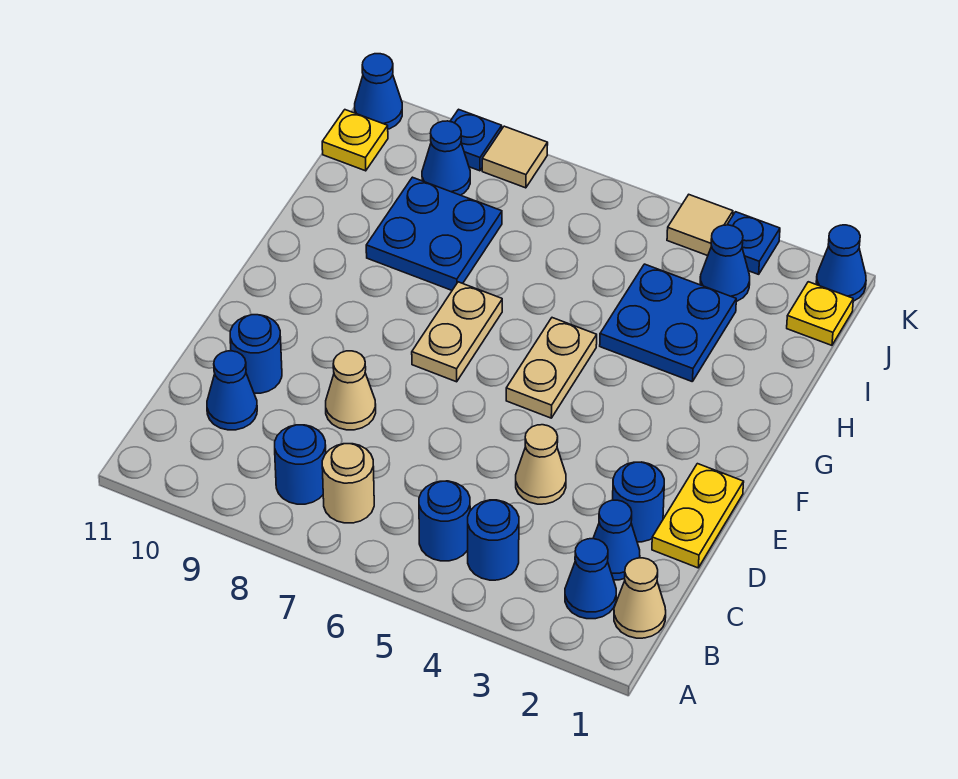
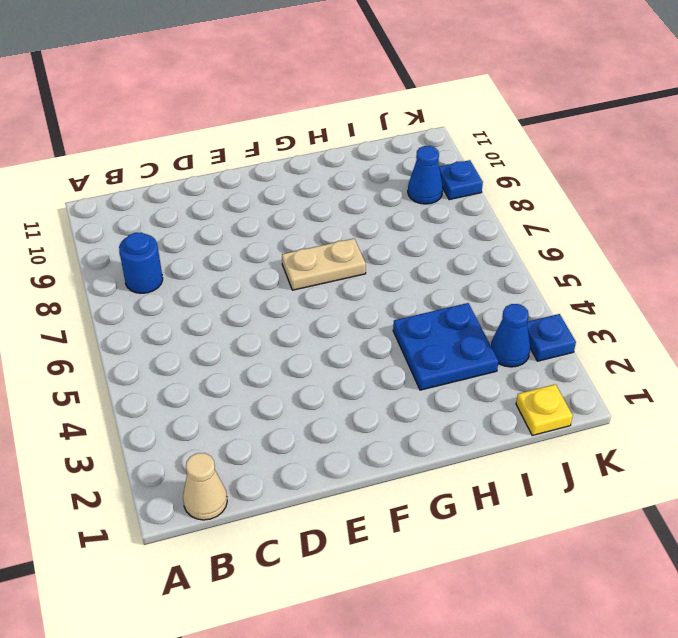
none -> blue cone B2 level 1
none -> blue round brick B4 level 1
none -> blue round brick B5 level 1

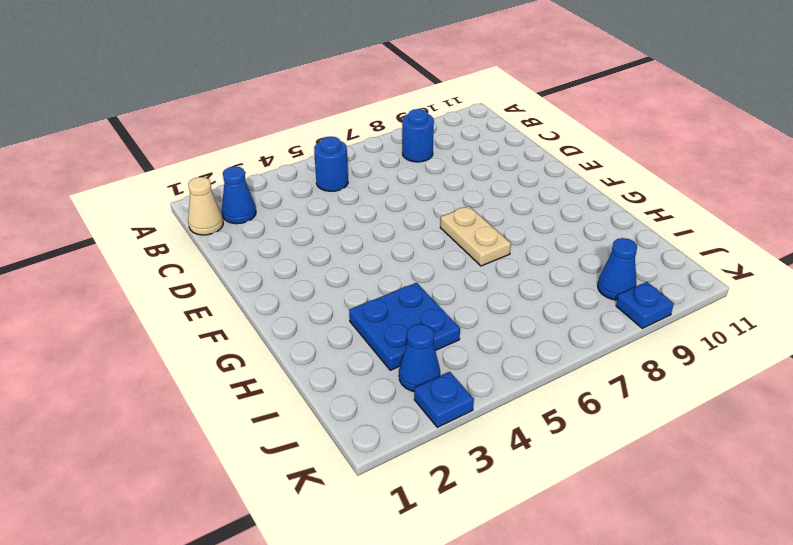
none -> blue round brick B4 level 1
none -> tan round brick B7 level 1
none -> blue cone C2 level 1

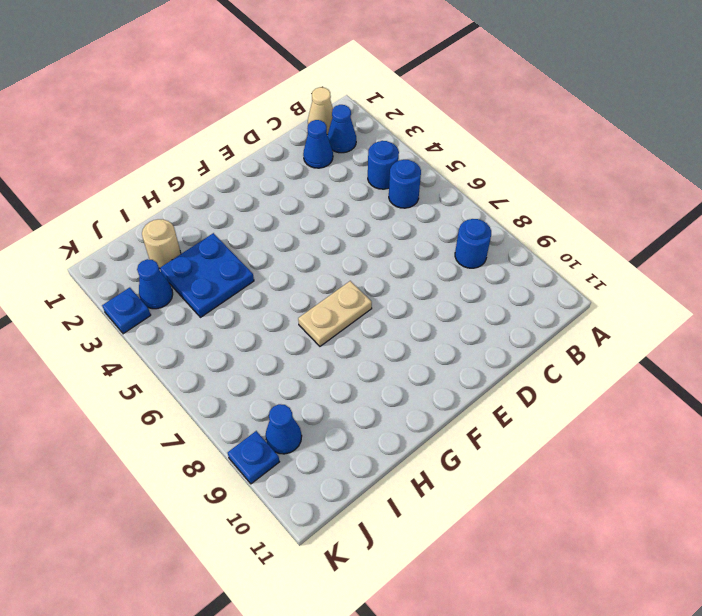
tan round brick I2 level 1 -> tan round brick B7 level 1
none -> blue cone C10 level 1
none -> yellow plate D1:E1 level 1
none -> blue round brick D2 level 1

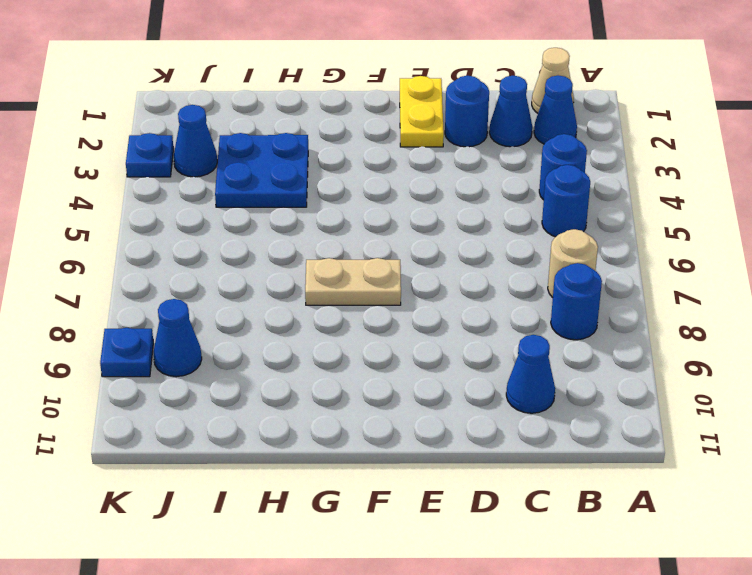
yellow plate E1:E2 level 1 -> yellow plate D1:E1 level 1
none -> tan cone D4 level 1
none -> tan cone D8 level 1
none -> blue round brick D10 level 1

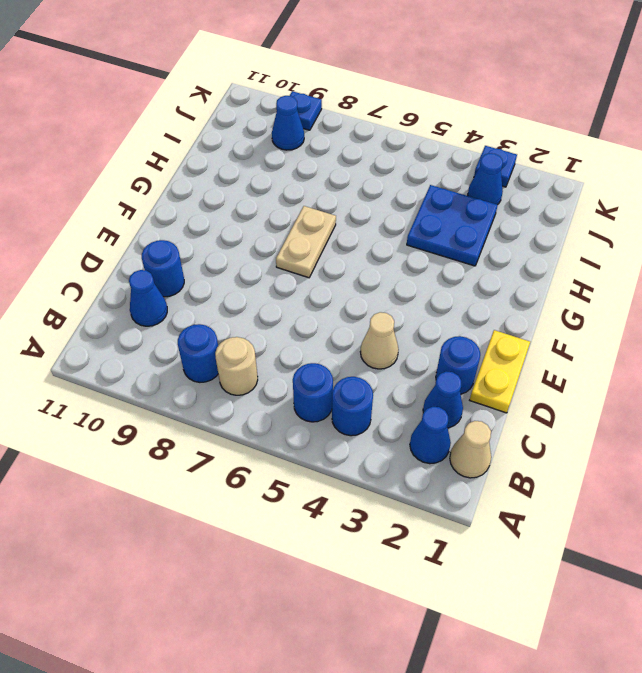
none -> tan cone D8 level 1
none -> tan plate F5:G5 level 1
none -> blue plate H8:I9 level 1

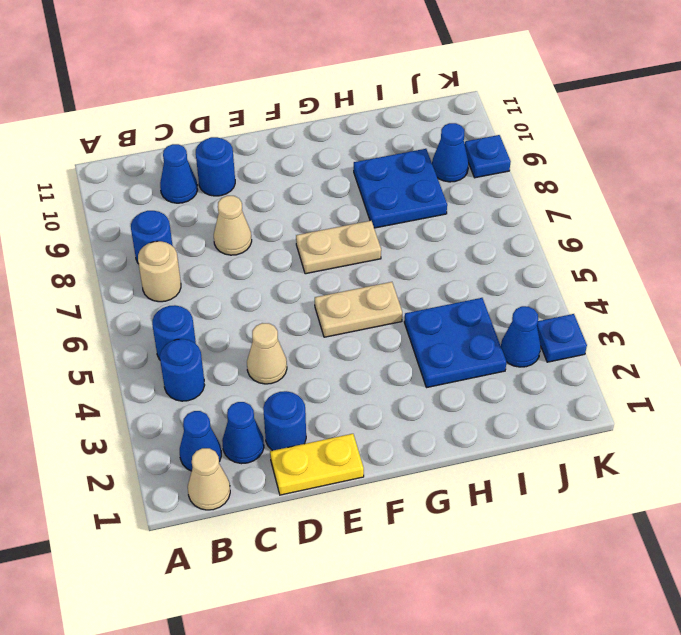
none -> yellow plate J1 level 1
none -> yellow plate J11 level 1
none -> blue cone K1 level 1

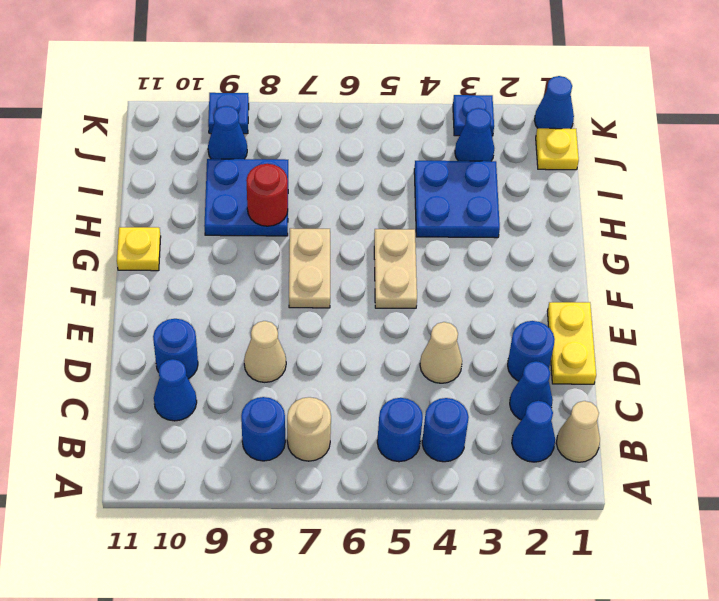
yellow plate G11 level 1 -> yellow plate J11 level 1
red round brick H8 level 2 -> none
none -> tan tile K4 level 1
none -> tan tile K8 level 1
none -> blue cone K11 level 1

